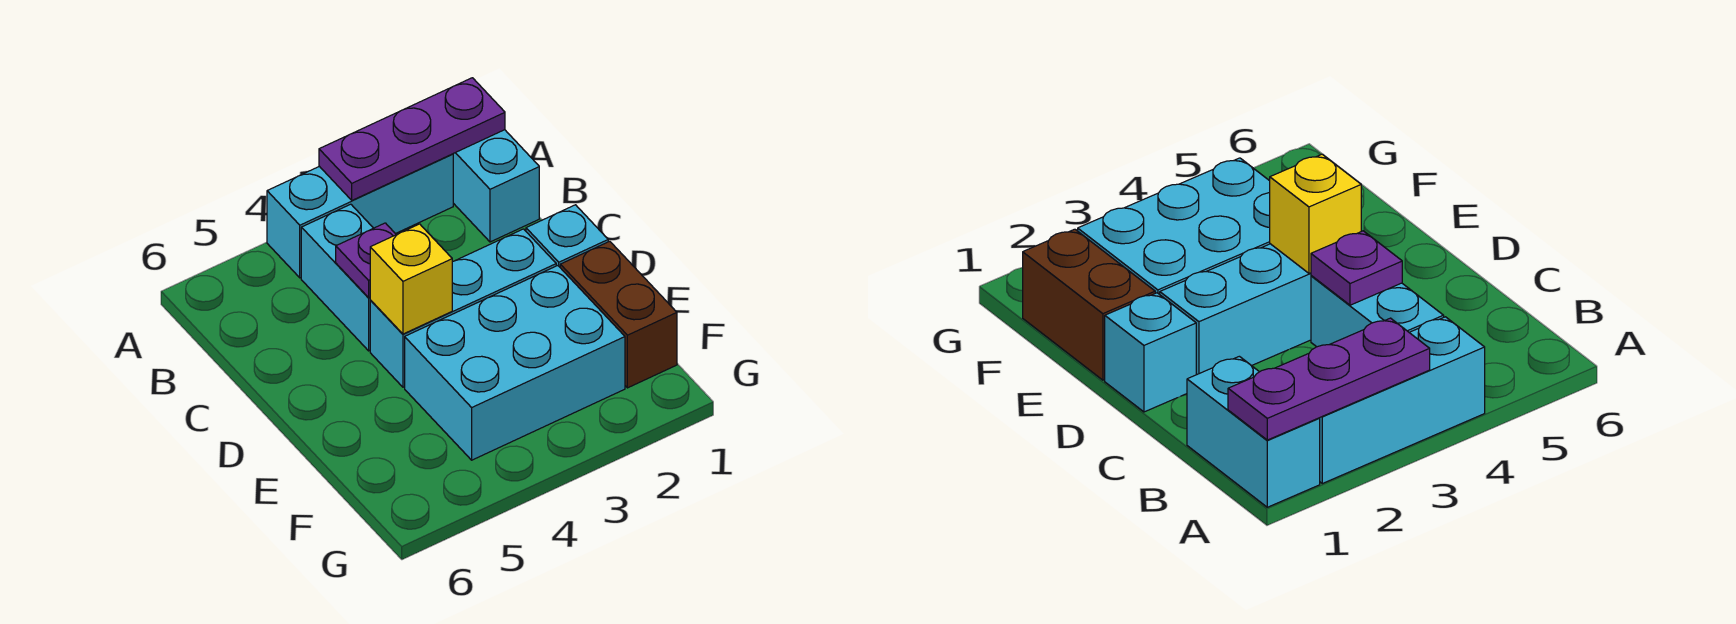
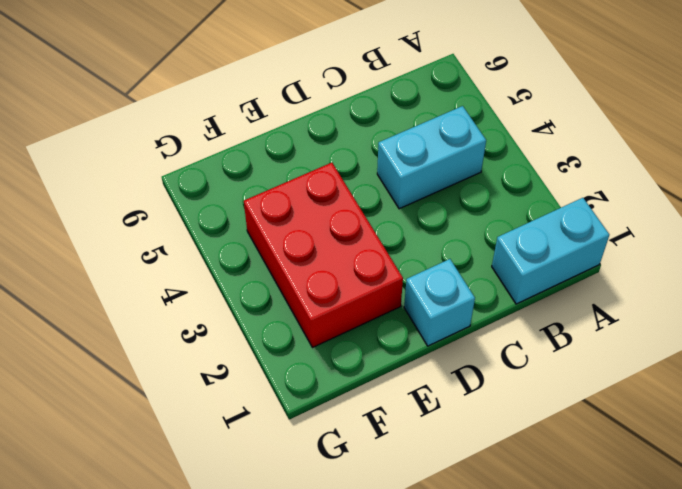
red brick E2:F4 level 1 -> cyan brick E2:F4 level 1
none -> cyan brick A2:A4 level 1
none -> cyan brick D2:D4 level 1

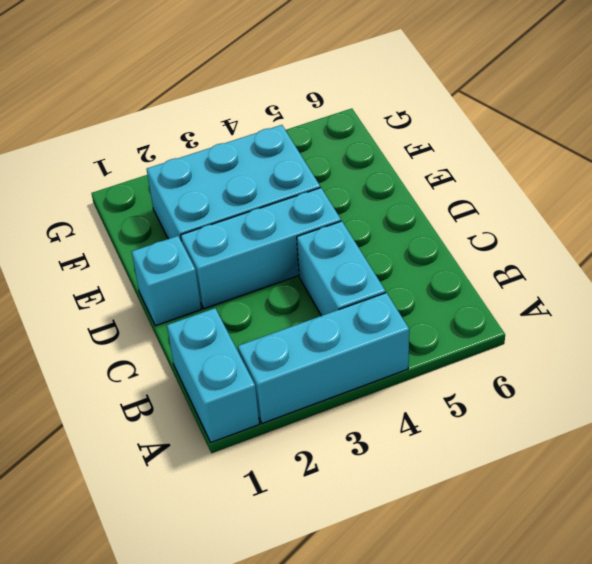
none -> brown brick E1:F1 level 1
none -> purple plate A1:A3 level 2

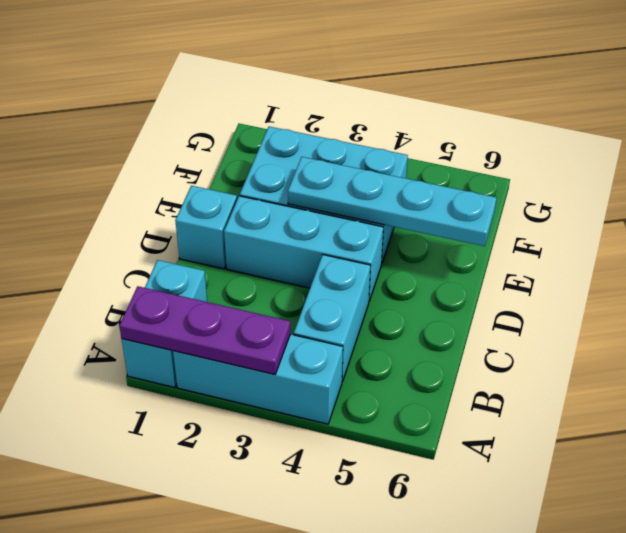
cyan plate E3:E6 level 2 -> none
none -> brown brick E1:F1 level 1
none -> purple plate C4 level 2

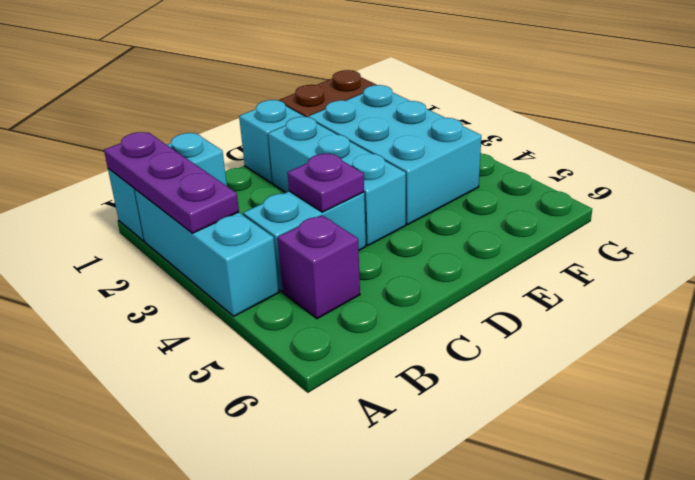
purple brick B5 level 1 -> none
none -> yellow brick D4 level 2

